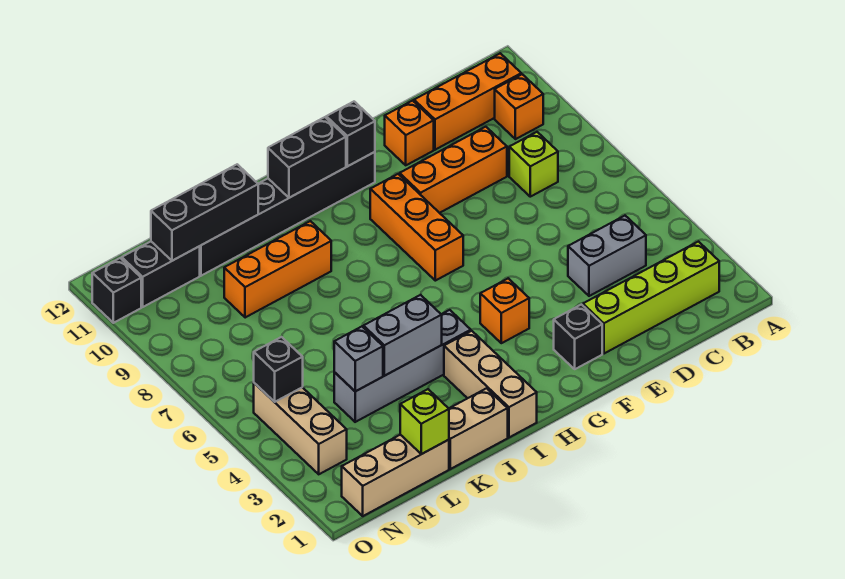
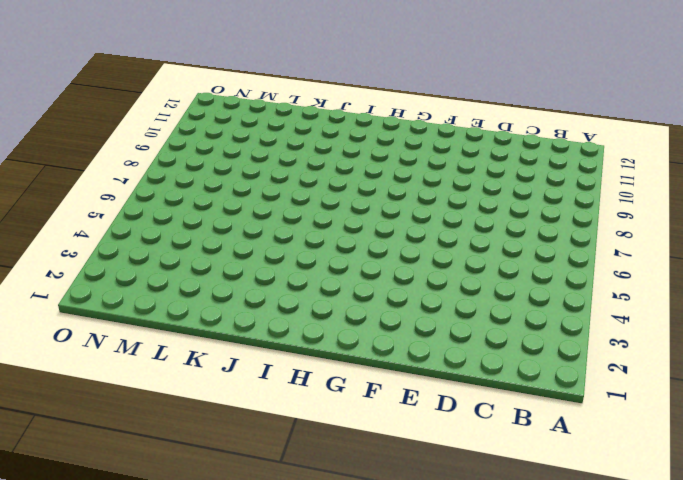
none -> lime brick B2:E2 level 1
none -> orange brick B10 level 1
none -> orange brick B11:D11 level 1

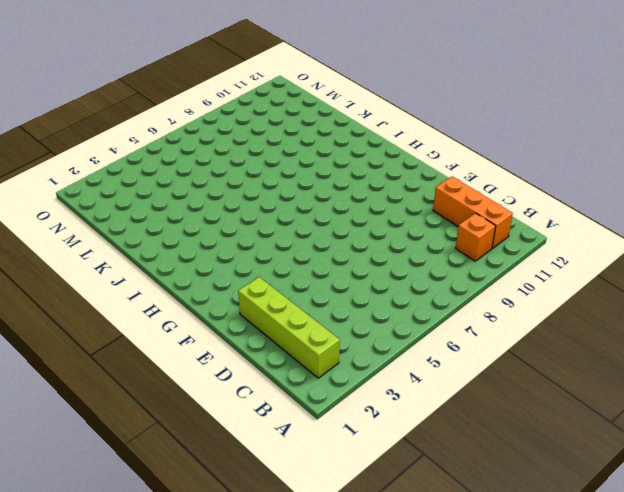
none -> grey brick C4:D4 level 1
none -> lime brick C8 level 1
none -> orange brick D9:F9 level 1

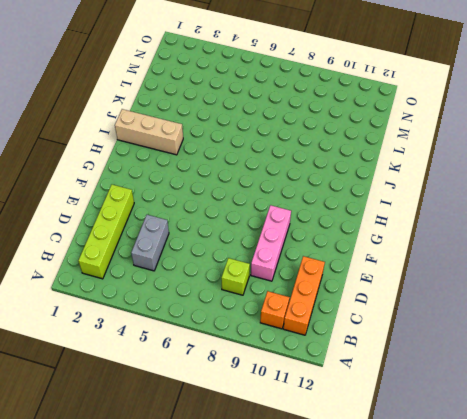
pink brick D9:F9 level 1 -> orange brick D9:F9 level 1
none -> orange brick E11 level 1
none -> black brick F2 level 1
none -> orange brick G4 level 1

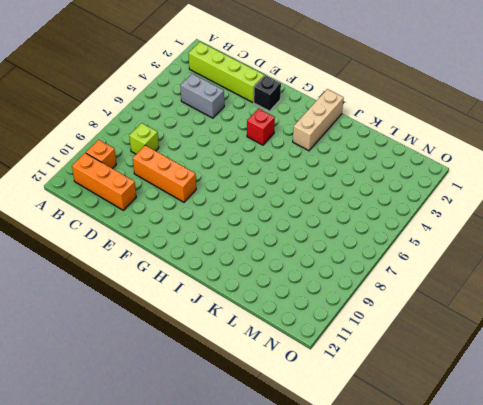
red brick G4 level 1 -> orange brick G4 level 1
none -> orange brick E11 level 1
none -> orange brick G7:G9 level 1
none -> black brick G11:L11 level 1

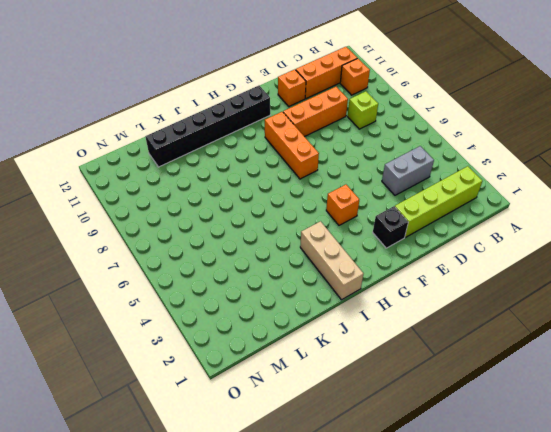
none -> grey brick I4:L4 level 1
none -> tan brick J1:K1 level 1
none -> orange brick J9:L9 level 1

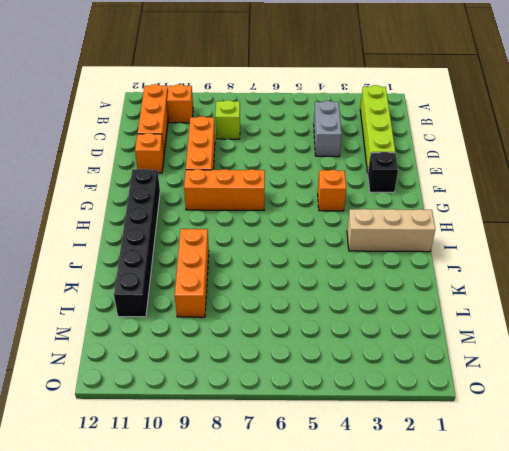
none -> grey brick I4:L4 level 1
none -> tan brick J1:K1 level 1
none -> tan brick L1:N1 level 1

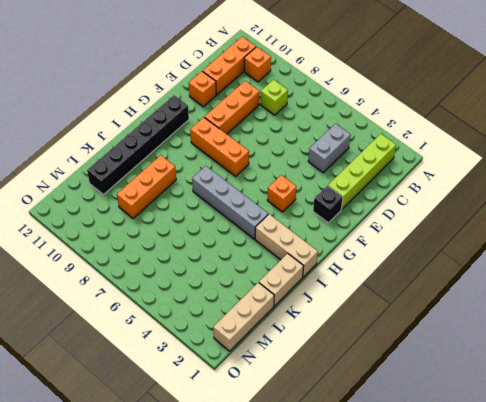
grey brick I4:I7 level 1 -> grey brick I4:L4 level 1
none -> black brick M11:N11 level 1
none -> tan brick N3:N5 level 1
none -> black brick O11 level 1

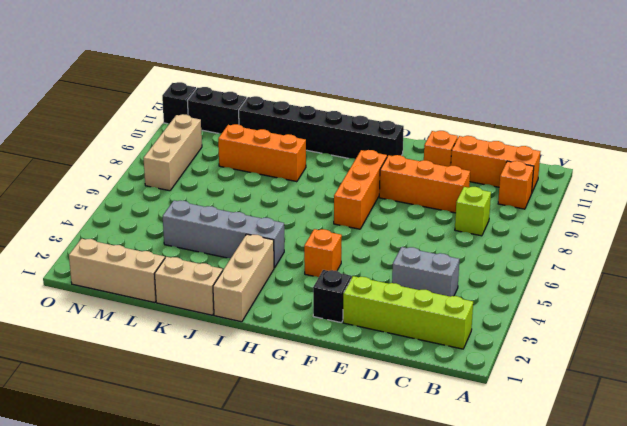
tan brick N7:N9 level 1 -> tan brick N3:N5 level 1
none -> black brick G11 level 2
none -> black brick H11:I11 level 2
none -> grey brick J4:K4 level 2

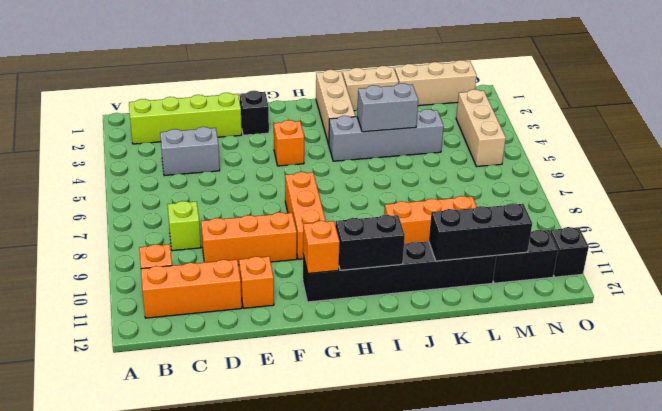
orange brick G11 level 2 -> black brick G11 level 2
none -> lime brick L1 level 2
none -> grey brick L4 level 2
none -> black brick N5 level 2

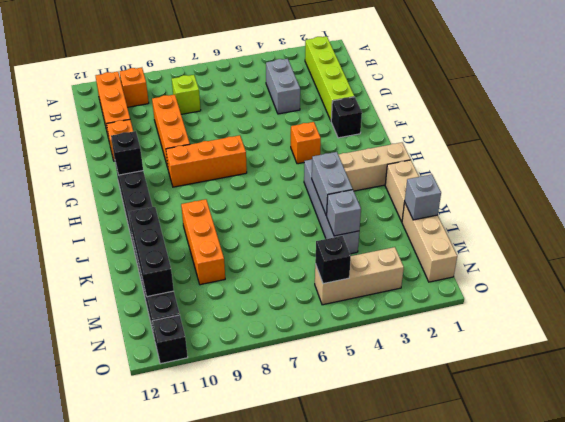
grey brick L1 level 2 -> lime brick L1 level 2
none -> black brick H11:I11 level 2

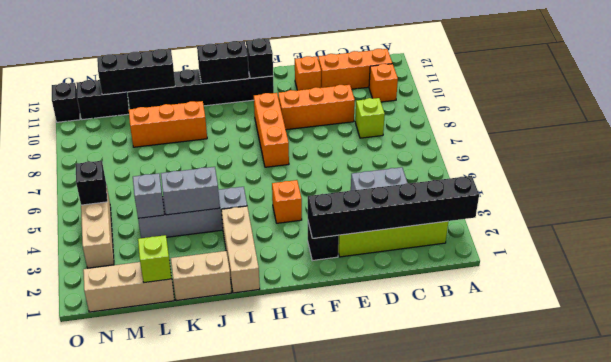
black brick A2:F2 level 2 -> none

